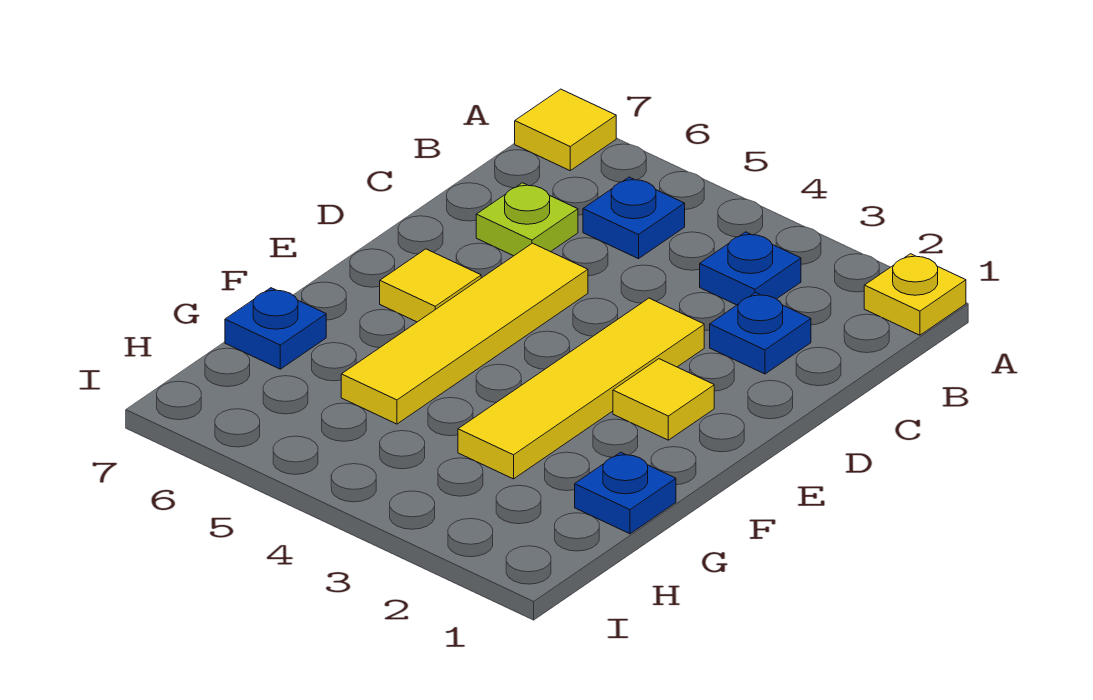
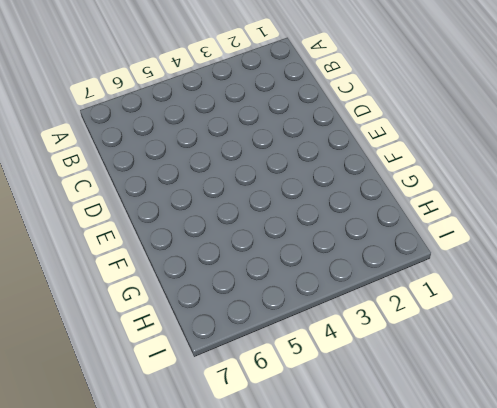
none -> yellow plate A1 level 1
none -> yellow tile A7 level 1
none -> blue plate B3 level 1

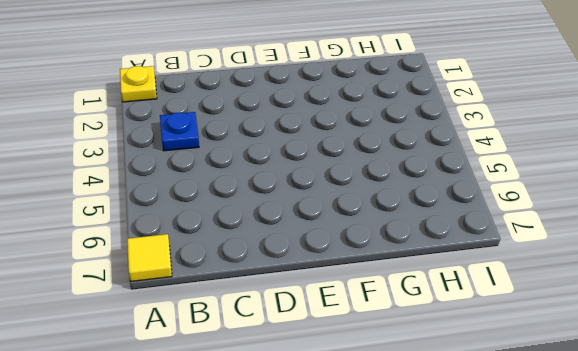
none -> blue plate B5 level 1
none -> blue plate C2 level 1
none -> lime plate C6 level 1

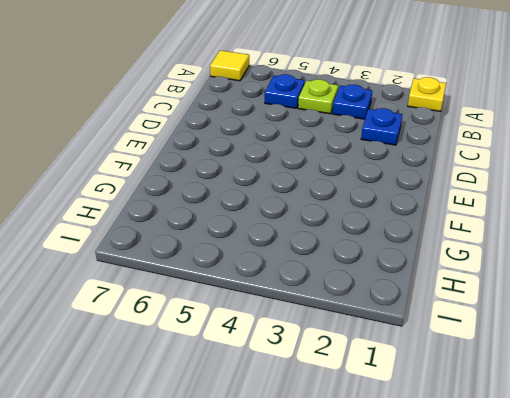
lime plate B4 level 1 -> lime plate C6 level 1
none -> yellow tile D3:G3 level 1
none -> yellow tile D5:G5 level 1
none -> yellow tile E2 level 1

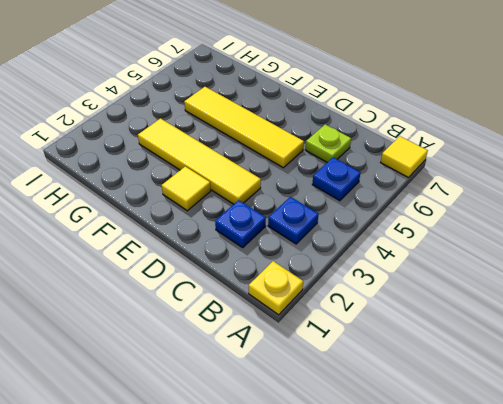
none -> yellow tile E6 level 1
none -> blue plate G1 level 1
none -> blue plate G7 level 1

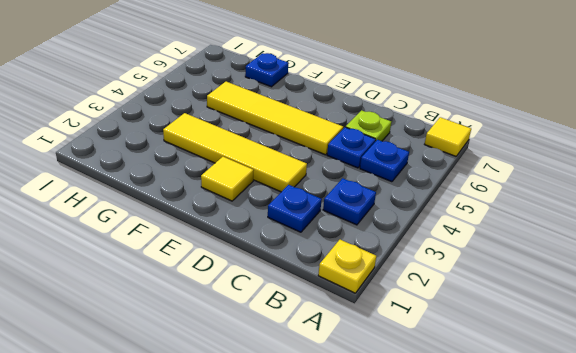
blue plate C5 level 1 -> blue plate G1 level 1
none -> yellow tile E6 level 1

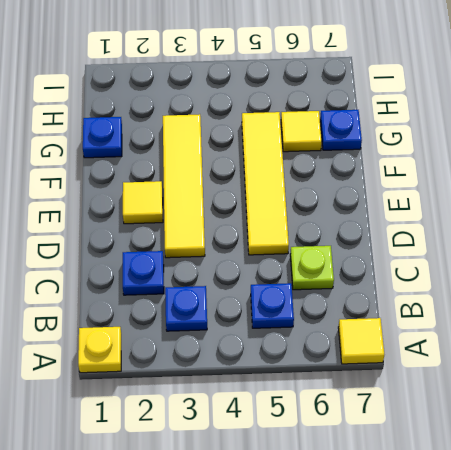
yellow tile G6 level 1 -> yellow tile E6 level 1

